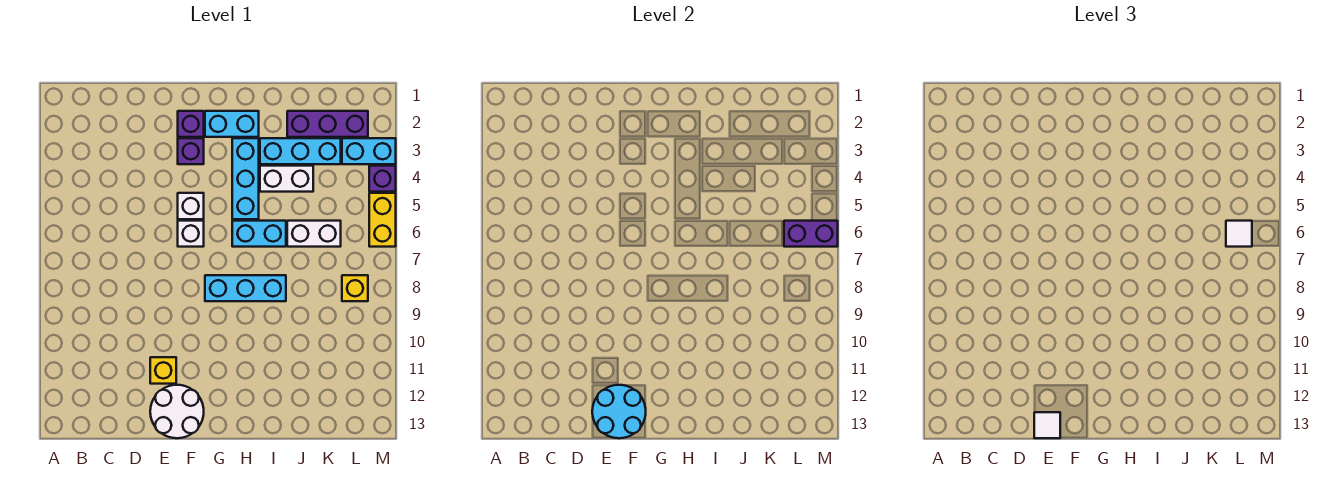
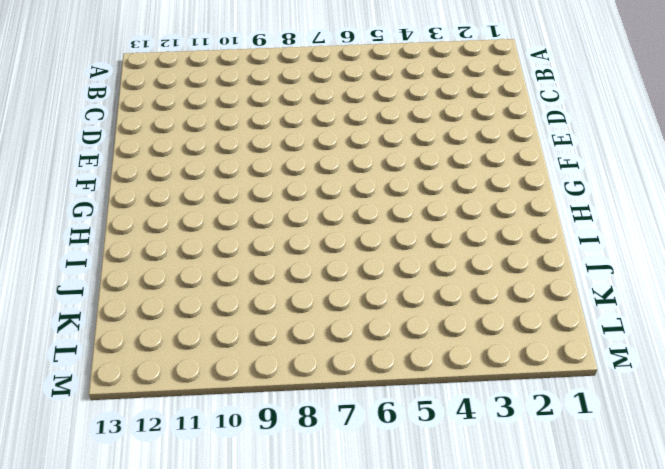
none -> yellow brick E11 level 1
none -> white round brick E12:F13 level 1
none -> purple brick F2 level 1

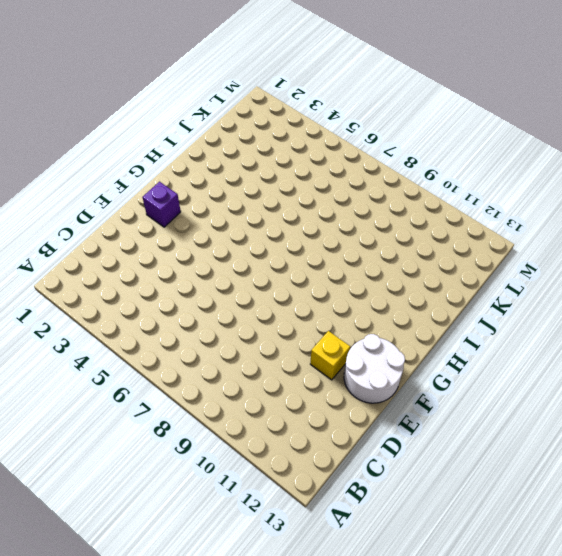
none -> purple brick F3 level 1
none -> white brick F5 level 1
none -> white brick F6 level 1

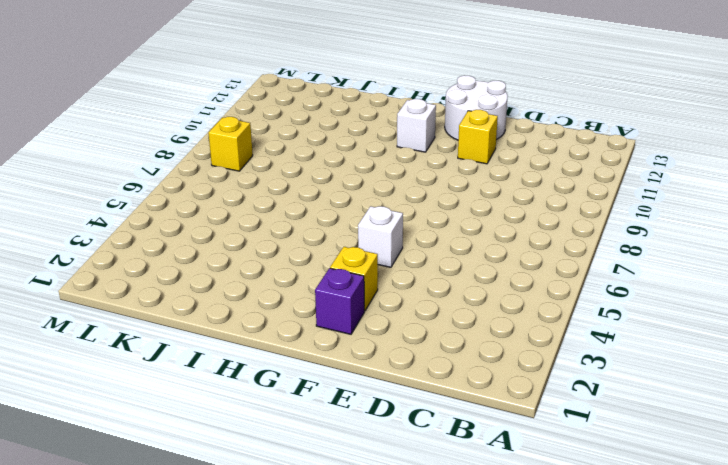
yellow brick F3 level 1 -> purple brick F3 level 1
white brick G11 level 1 -> white brick F6 level 1
none -> cyan brick G2:H2 level 1
none -> cyan brick G8:I8 level 1
none -> cyan brick H3:H5 level 1

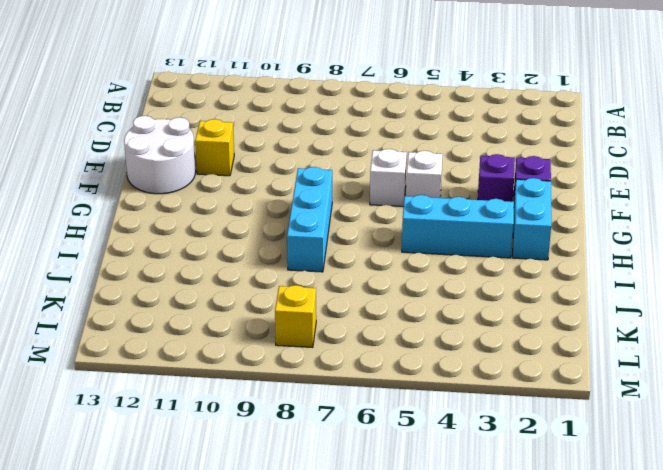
none -> cyan brick H6:I6 level 1
none -> cyan brick I3:K3 level 1
none -> white brick I4:J4 level 1

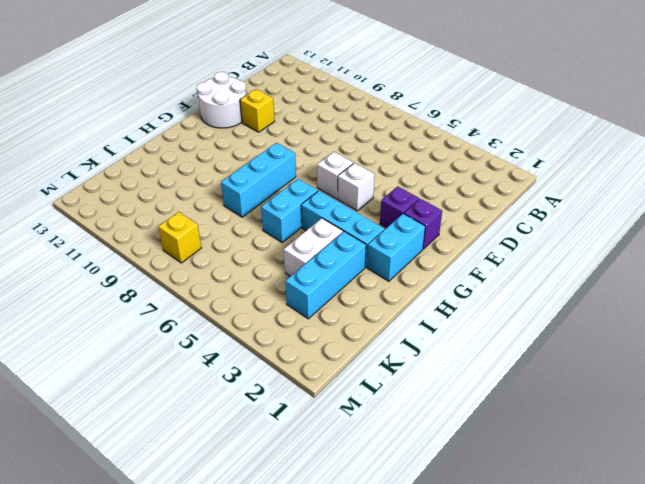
none -> purple brick J2:L2 level 1
none -> white brick J6:K6 level 1
none -> cyan brick L3:M3 level 1

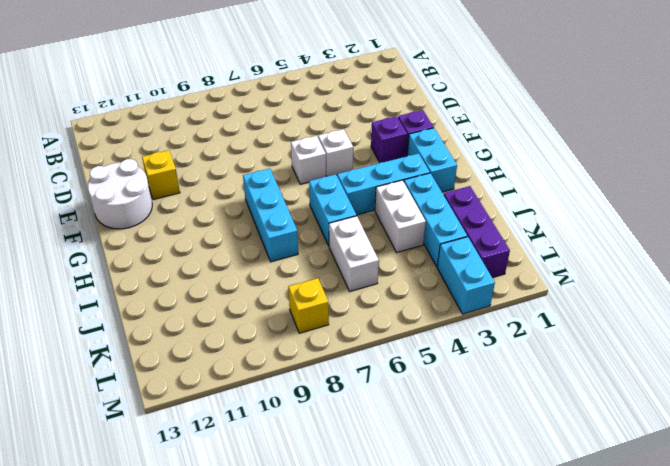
none -> purple brick M4 level 1
none -> yellow brick M5:M6 level 1
none -> cyan round brick E12:F13 level 2

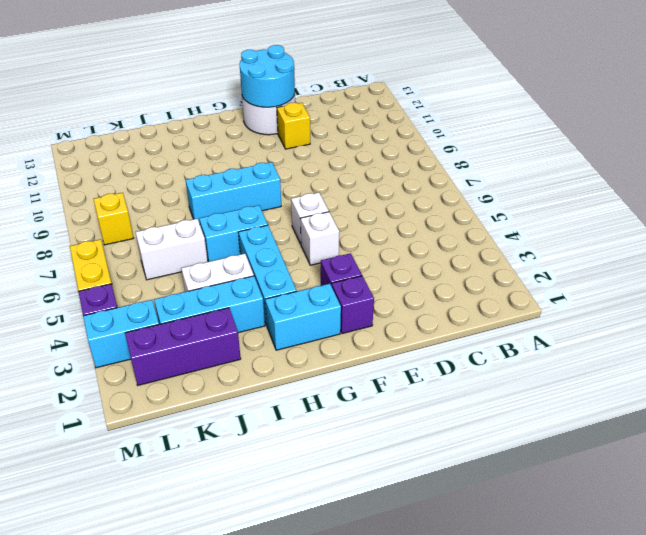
none -> purple brick L6:M6 level 2
none -> white tile E13 level 3
none -> white tile L6 level 3

